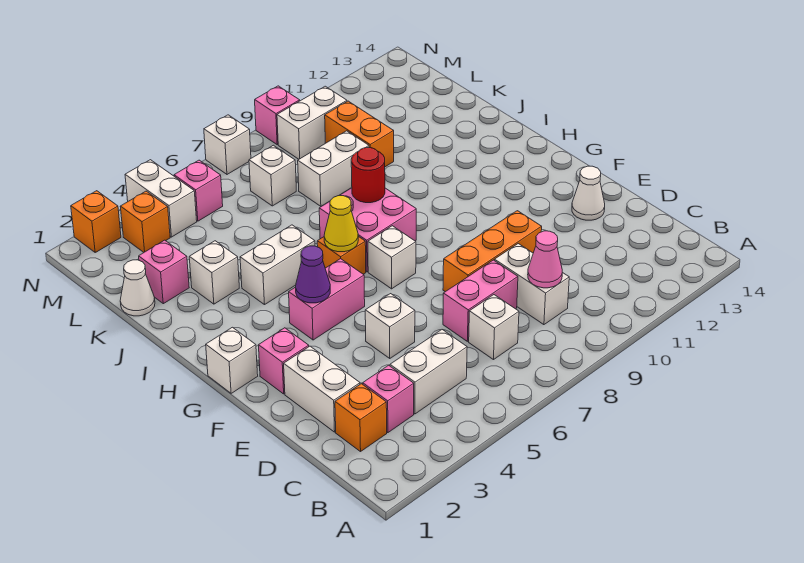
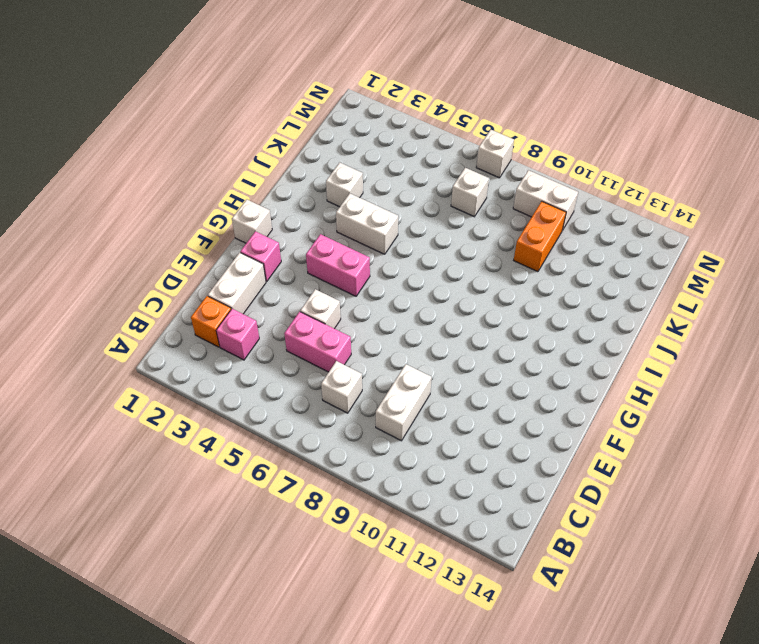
pink brick D5:D6 level 1 -> pink brick D7:D8 level 1
none -> white brick C4:C5 level 1
none -> orange brick E8:E10 level 1
none -> white cone E13 level 1
none -> white brick G7 level 1

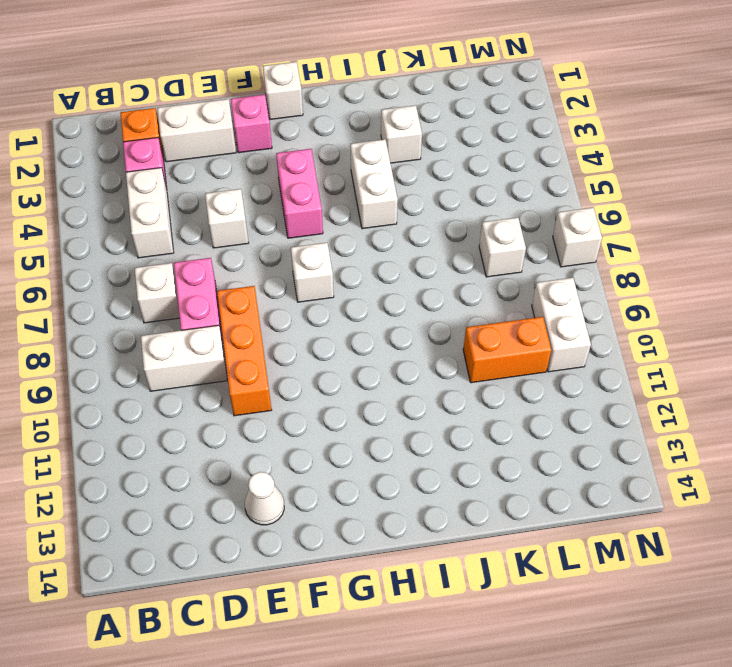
none -> orange brick H6 level 1
none -> pink brick H7:I8 level 1
none -> white cone K1 level 1
none -> pink brick K2 level 1

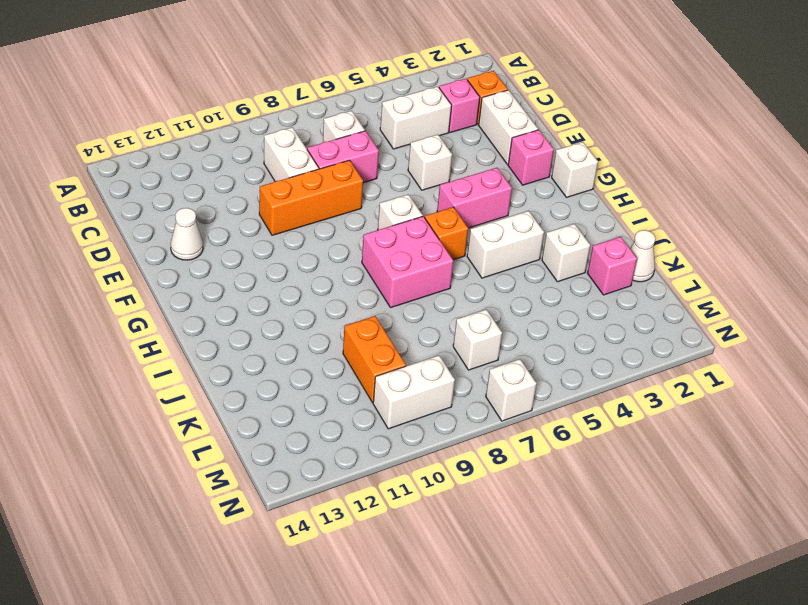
none -> white brick K8:K9 level 1
none -> orange brick M3 level 1
none -> white brick M4:N4 level 1
none -> pink brick M5 level 1

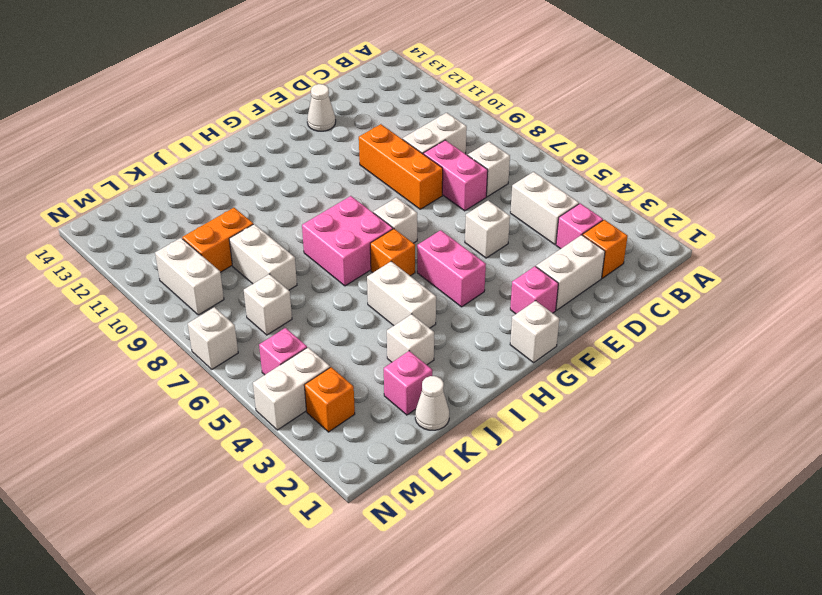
none -> orange brick N2 level 1
none -> pink brick N9 level 1
none -> pink cone C9 level 2
none -> purple cone G4 level 2

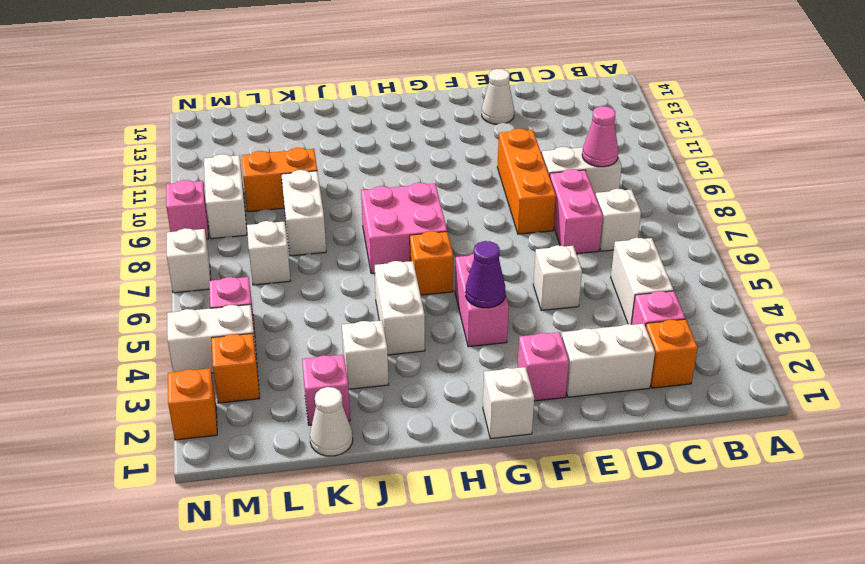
none -> white brick G7 level 1
none -> yellow cone H6 level 2
none -> red round brick I8 level 2

